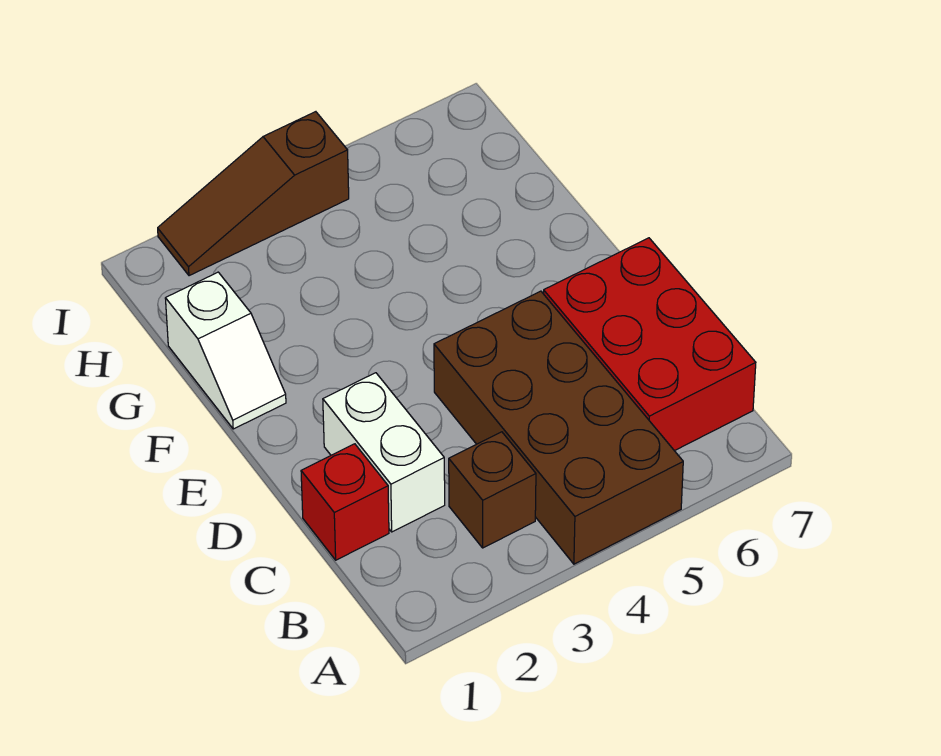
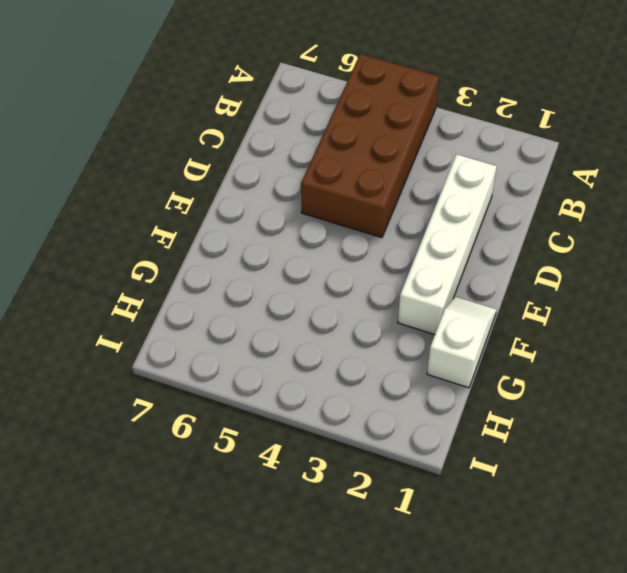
white brick C2:F2 level 1 -> white brick C2:D2 level 1
none -> brown brick B3 level 1
none -> red brick B6:D7 level 1

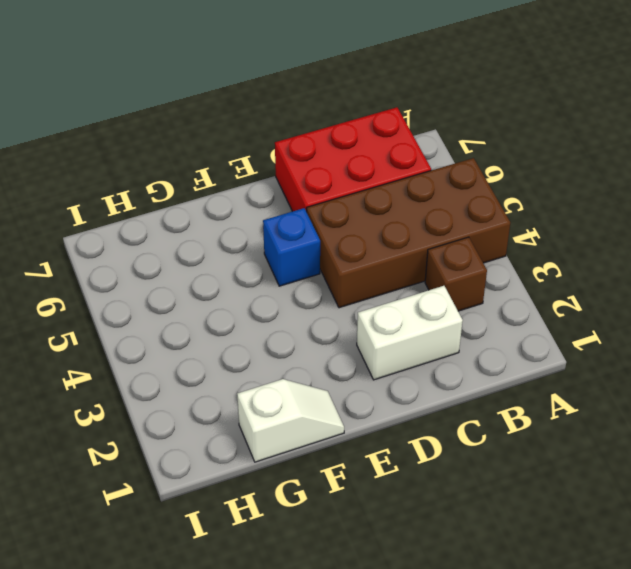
blue brick E5 level 1 -> none
none -> red brick C1 level 1
none -> brown slope I2:I4 level 1 top 4

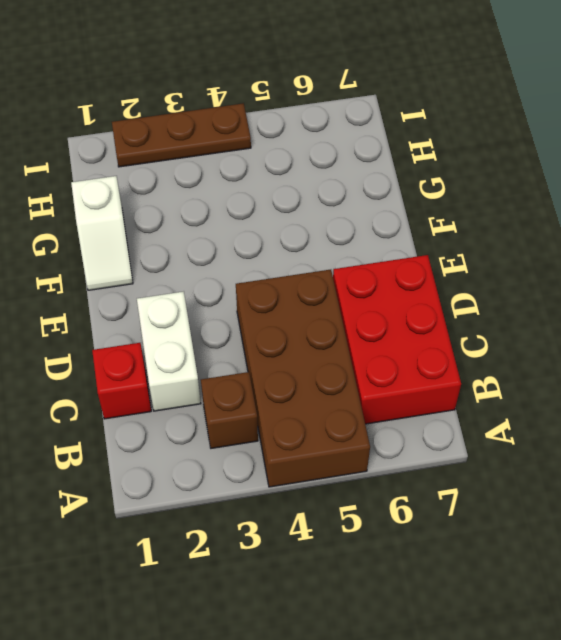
brown plate I2:I4 level 1 -> brown slope I2:I4 level 1 top 4

